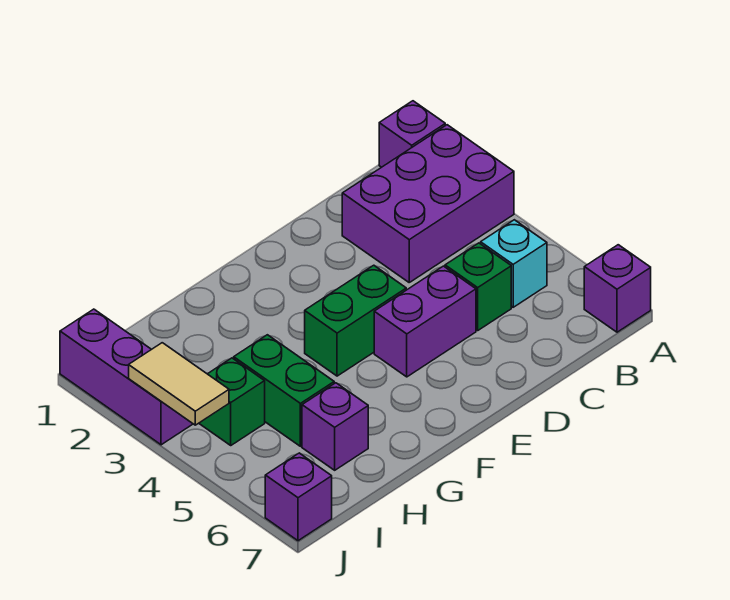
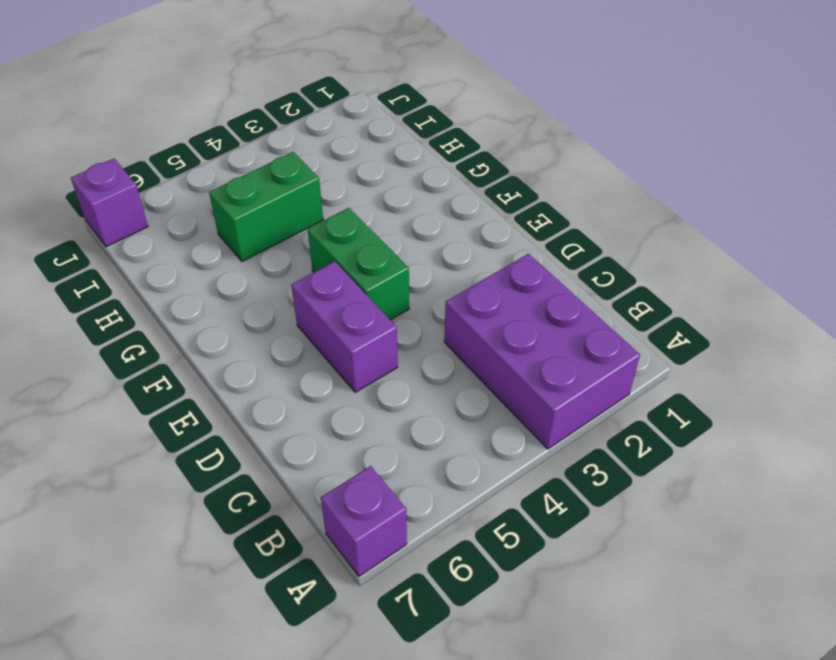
none -> purple brick A1 level 1
none -> cyan brick B5 level 1
none -> green brick C5 level 1

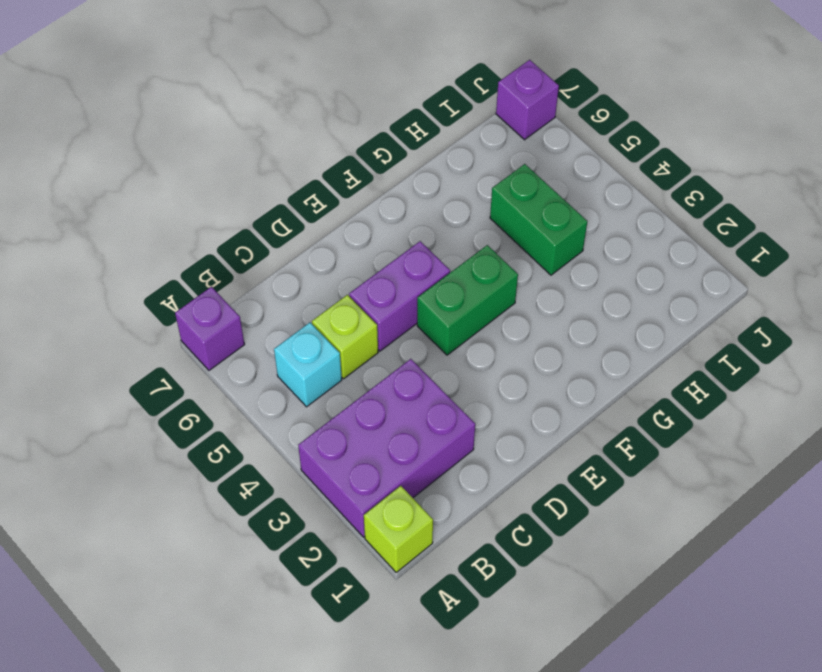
lime brick A1 level 1 -> purple brick A1 level 1
lime brick C5 level 1 -> green brick C5 level 1
none -> purple brick H6 level 1
none -> green brick I4 level 1
none -> purple brick J1:J3 level 1

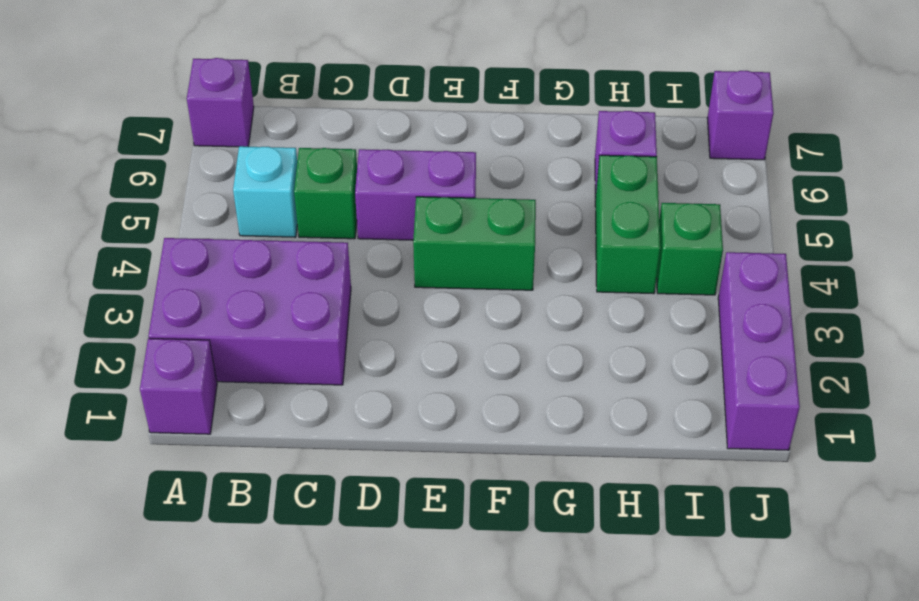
none -> tan tile J3:J4 level 2

